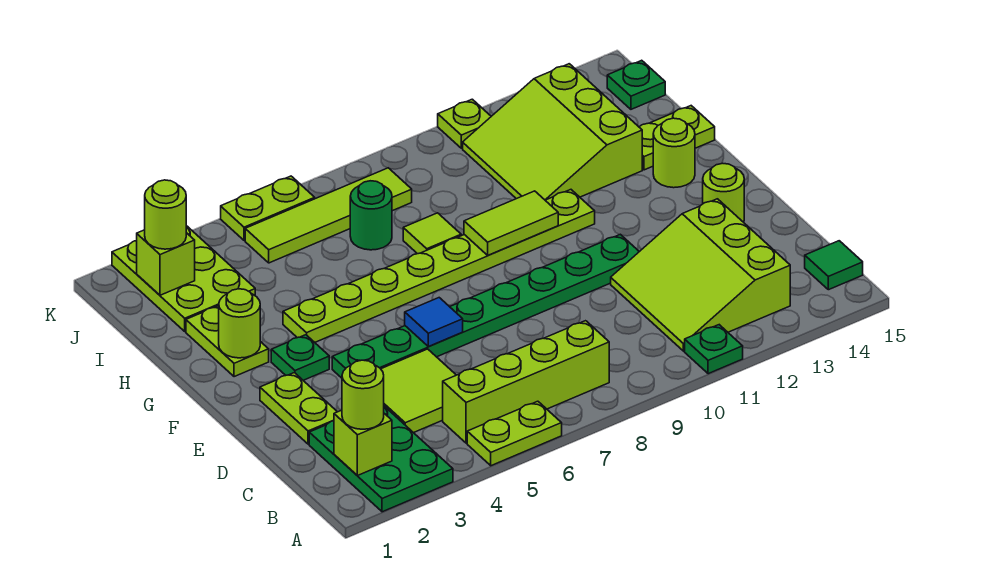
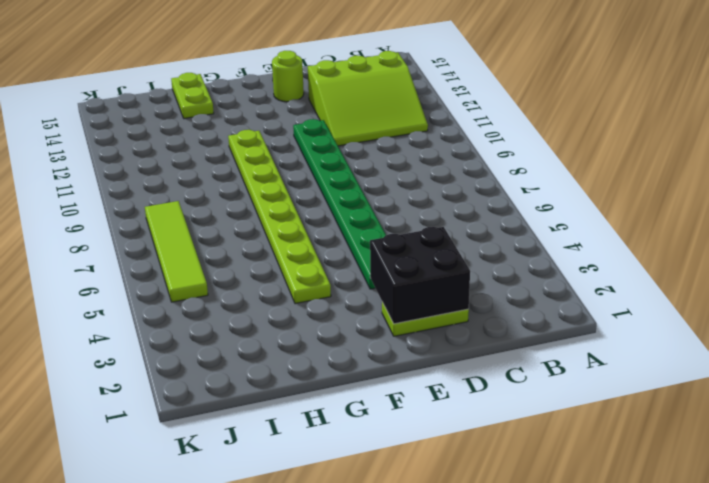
black brick D2:E3 level 2 -> none
none -> green plate A2:C3 level 1
none -> lime plate A5:A6 level 1
none -> green plate A11 level 1
none -> lime brick B5:B8 level 1

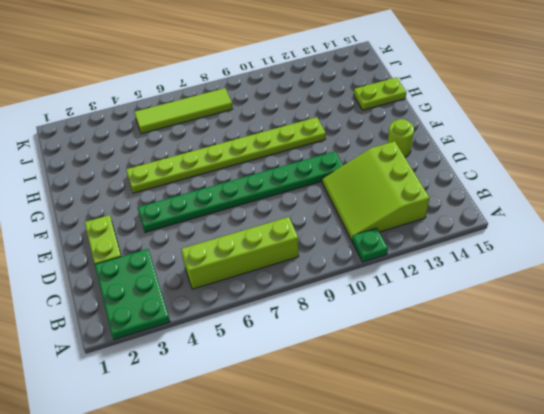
none -> lime plate A5:A6 level 1
none -> green tile B15 level 1
none -> lime tile C4:D5 level 1
none -> green plate F3 level 1

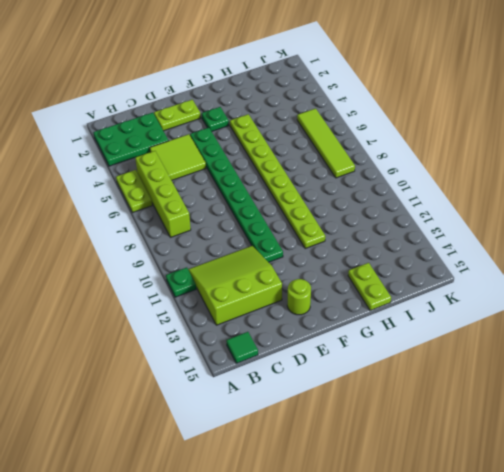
none -> lime plate G2:H2 level 1
none -> lime round brick G14 level 1
none -> lime tile H8 level 1
none -> lime slope H11:J13 level 1 top 13

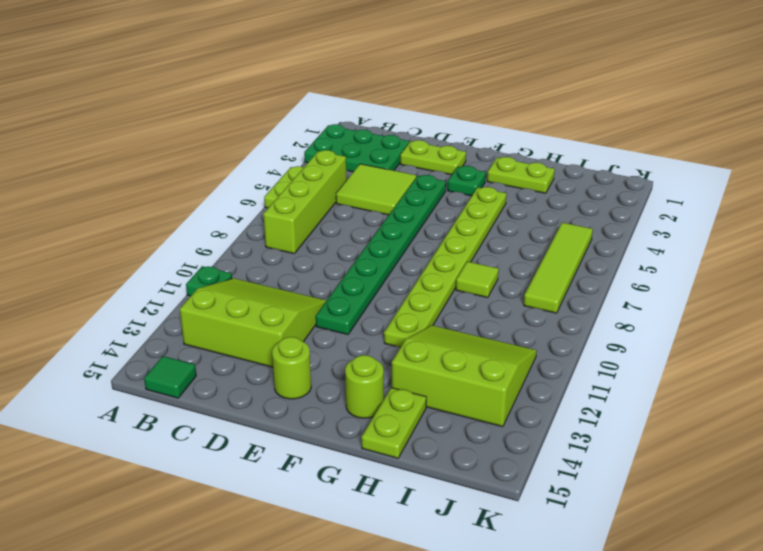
none -> lime plate I2:K3 level 1
none -> green round brick I7 level 1
none -> green plate J15 level 1
none -> lime plate K5:K6 level 1

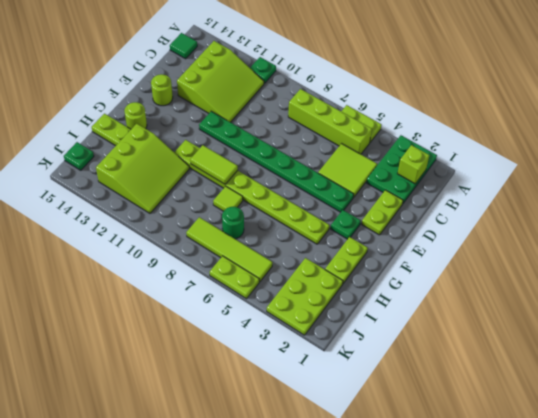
none -> lime plate K11 level 1
none -> blue tile E6 level 2
none -> lime round brick G2 level 2
none -> lime brick J2 level 2

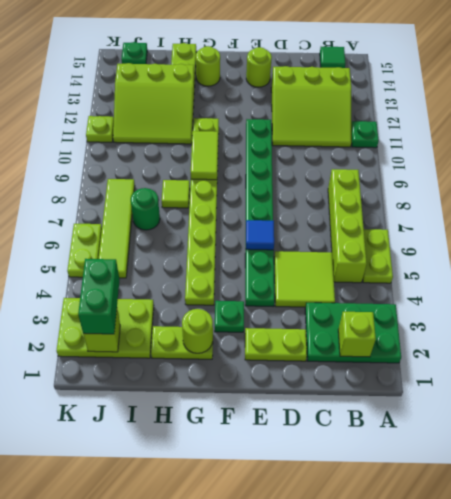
green brick J2:J3 level 3 -> lime round brick J2 level 3
none -> lime round brick B2 level 3

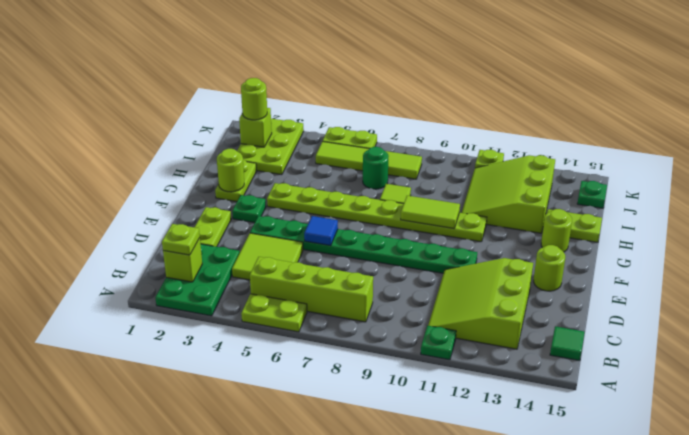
lime plate B2 level 3 -> lime round brick B2 level 3

